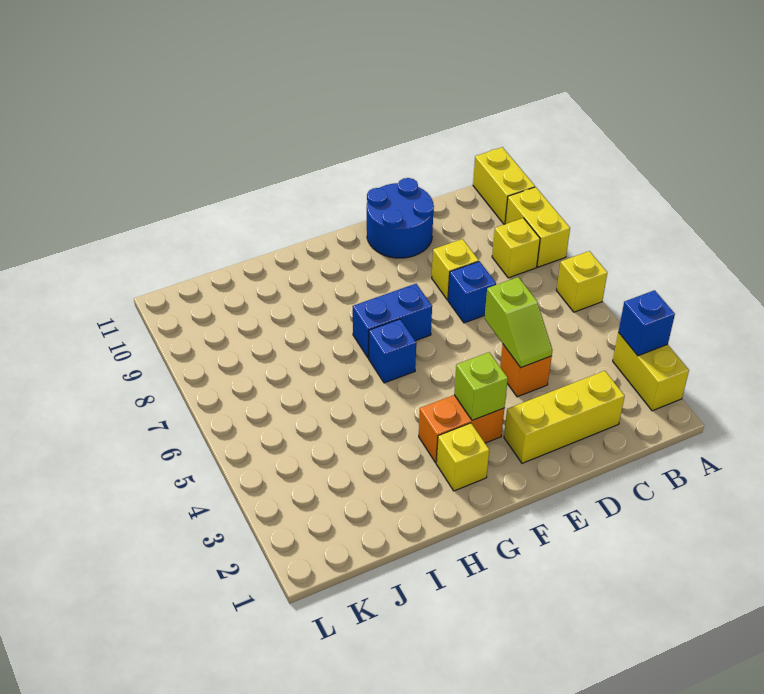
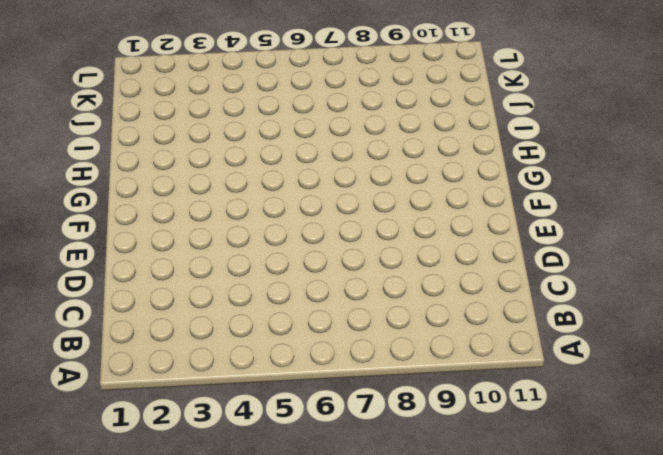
none -> yellow brick A2:A3 level 1
none -> yellow brick A6 level 1
none -> yellow brick A8:A9 level 1

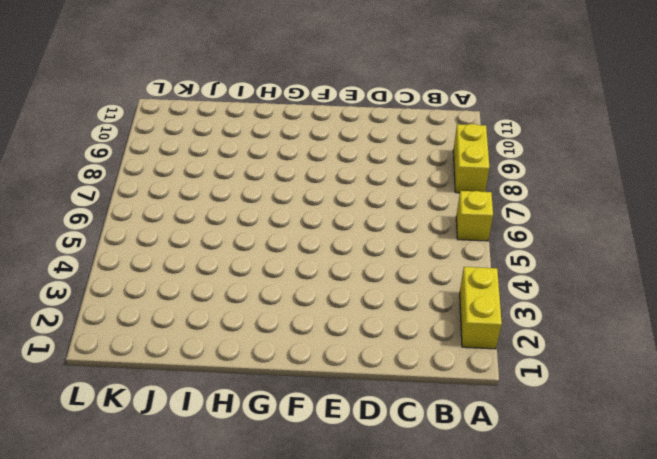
none -> yellow brick A10:A11 level 1
none -> yellow brick B8 level 1
none -> yellow brick C2:E2 level 1

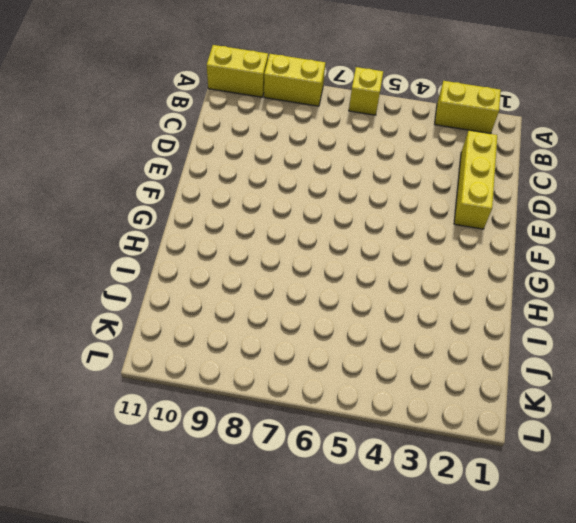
none -> yellow brick B8 level 1
none -> orange brick D4 level 1
none -> blue brick D7 level 1

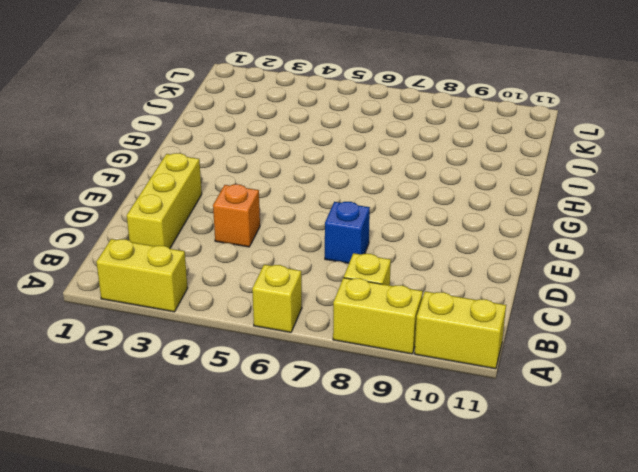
none -> yellow brick D8 level 1
none -> blue round brick D10:E11 level 1
none -> orange brick F3:G3 level 1

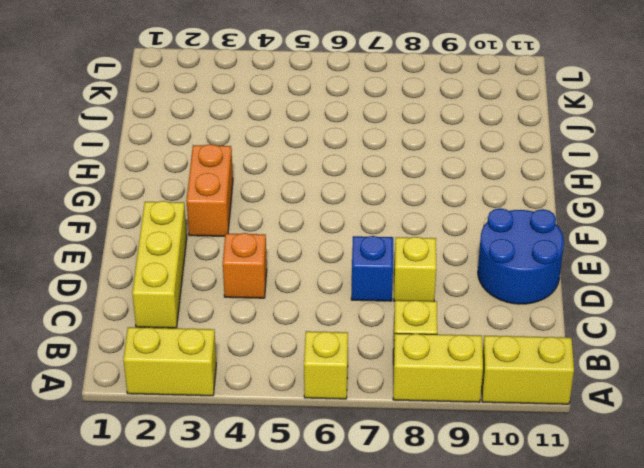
none -> blue brick F7:G7 level 1
none -> yellow brick G2 level 1
none -> blue brick G6 level 1

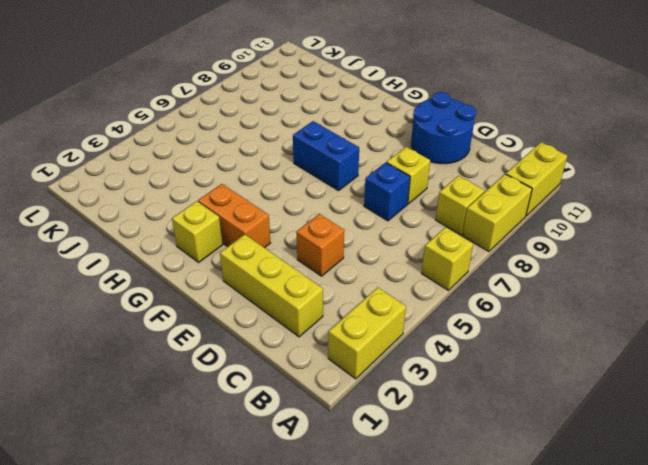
none -> blue brick G6 level 1
none -> blue brick A3 level 2
none -> lime slope D4:D5 level 2 top 5

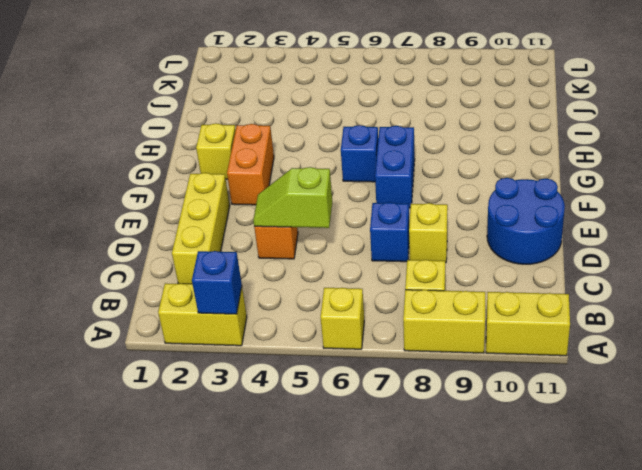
none -> lime brick F3 level 2

